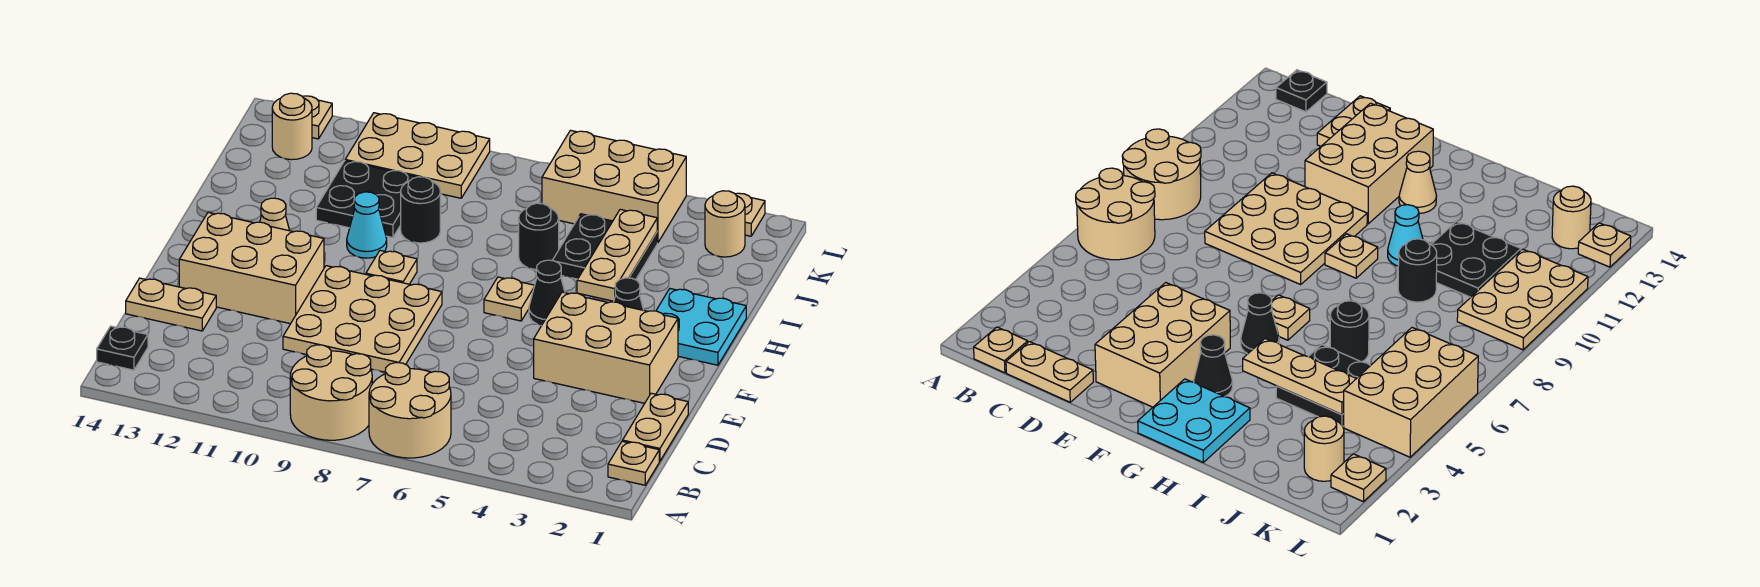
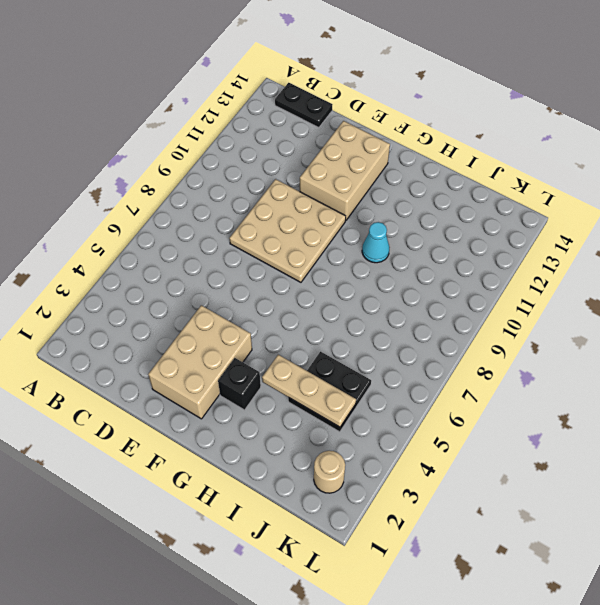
black plate B14:C14 level 1 -> black plate B14 level 1
black brick G3 level 1 -> black cone G3 level 1
none -> tan round brick A6:B7 level 1
none -> tan round brick A8:B9 level 1
none -> tan plate B1 level 1

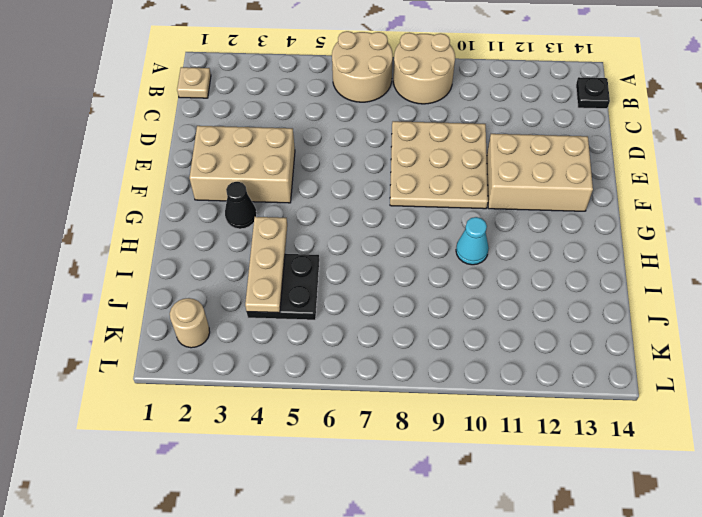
none -> tan plate C1:D1 level 1
none -> tan plate D13:D14 level 1
none -> cyan plate G1:H2 level 1

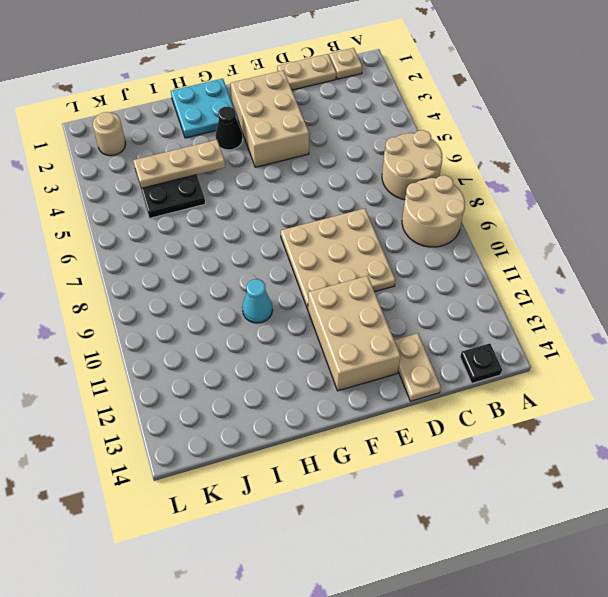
none -> black cone G5 level 1
none -> tan plate G6 level 1
none -> tan plate G9 level 1

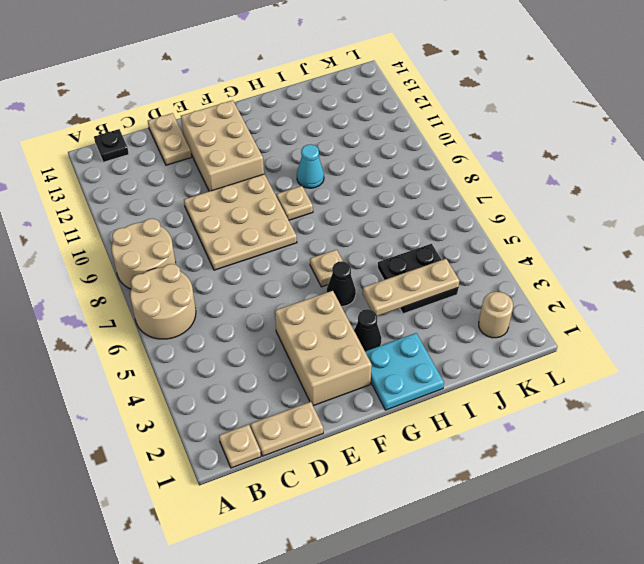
none -> tan cone G12 level 1
none -> black round brick I6 level 1
none -> black round brick I9 level 1

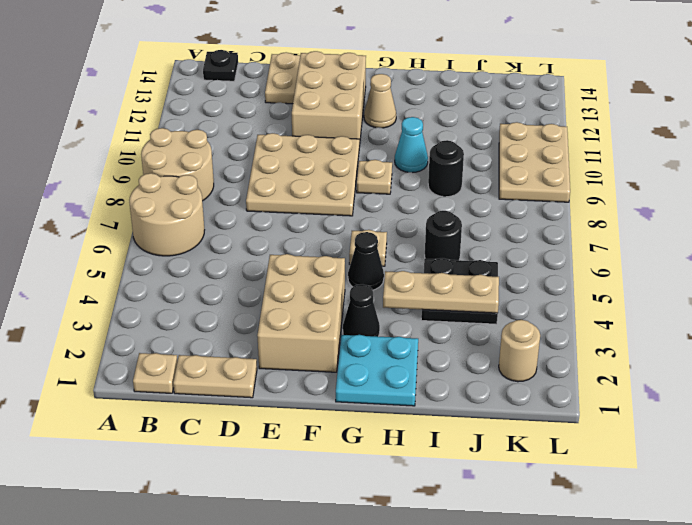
none -> black plate I10:J11 level 1
none -> tan brick K4:L6 level 1
none -> tan round brick K13 level 1

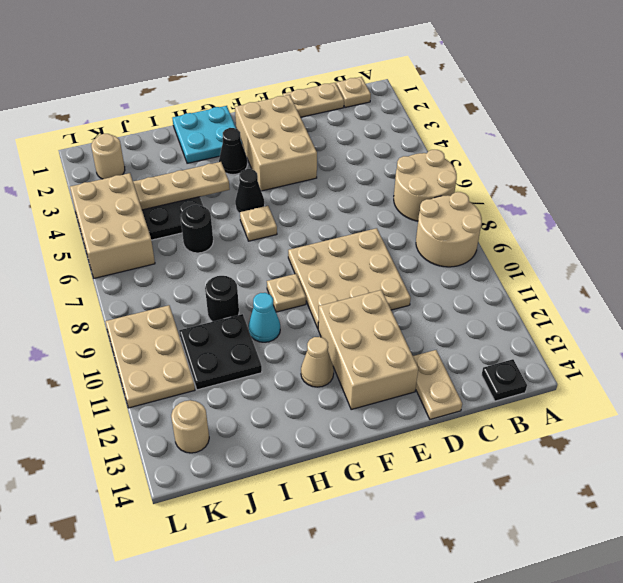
none -> tan plate L2 level 1
none -> tan plate L13 level 1

